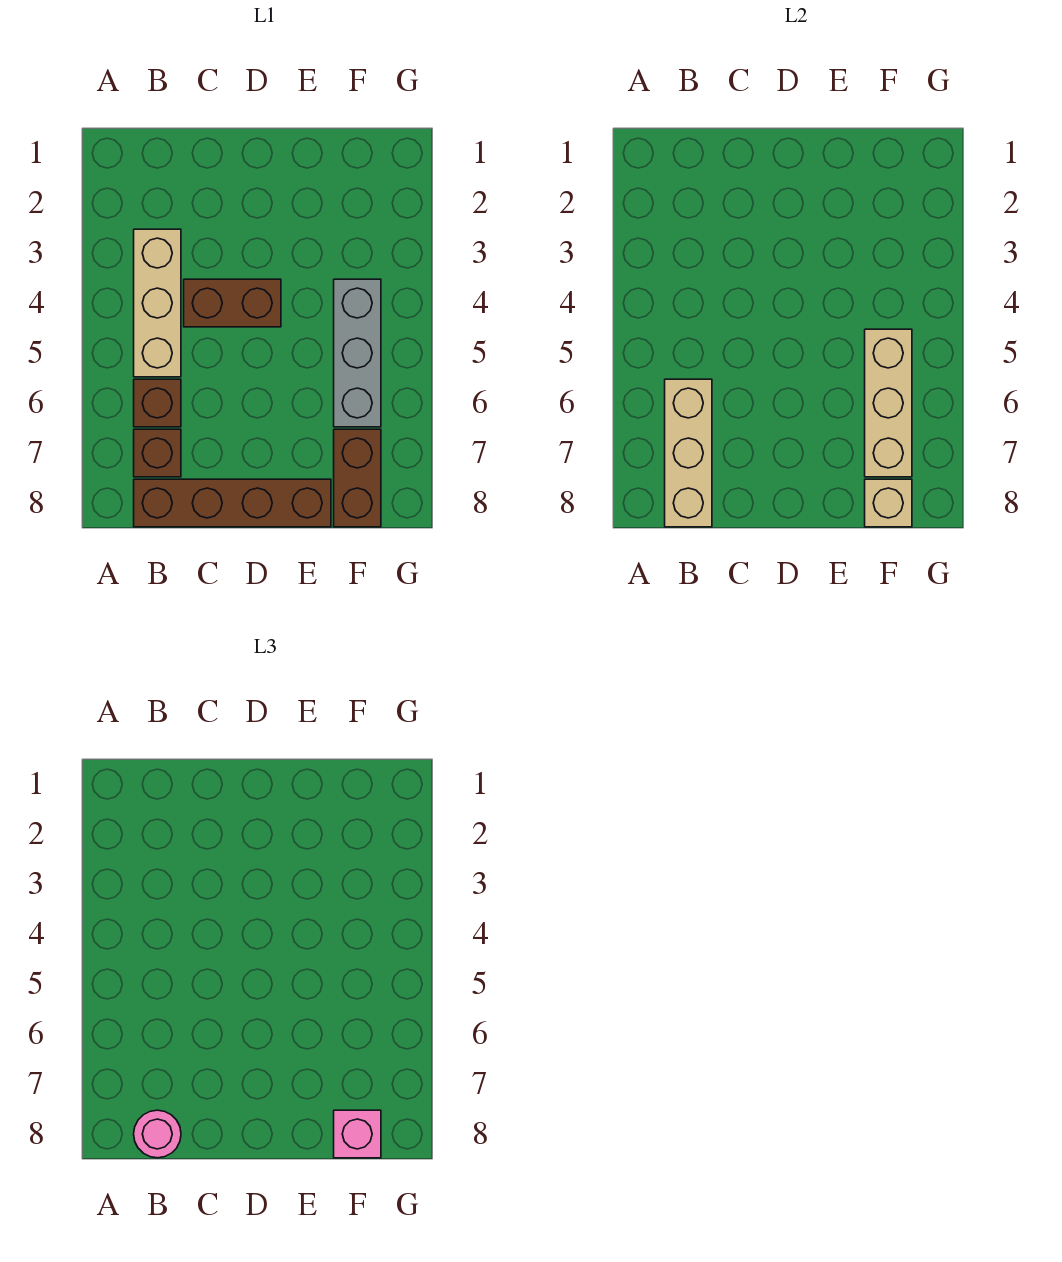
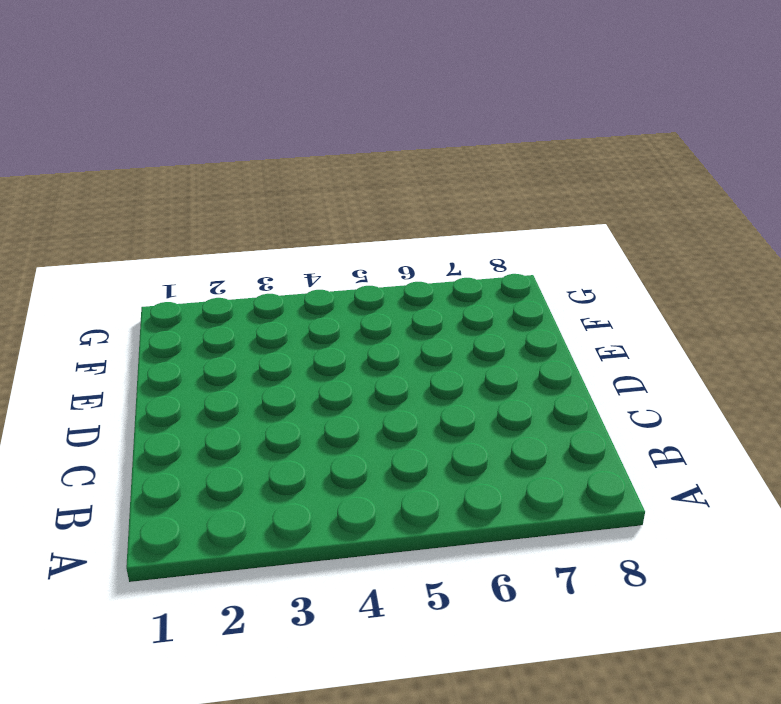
none -> tan brick B3:B5 level 1
none -> brown brick B6 level 1
none -> brown brick B7 level 1

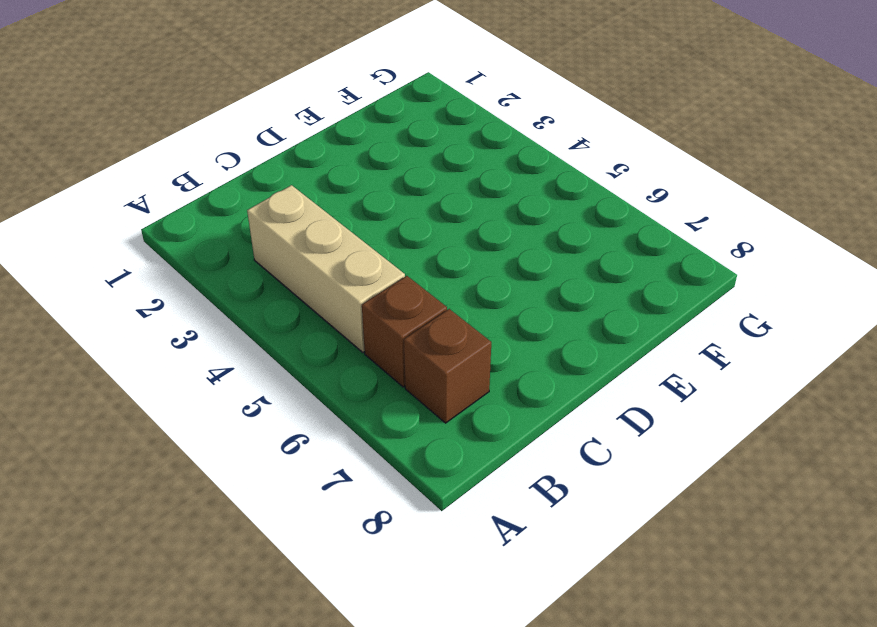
none -> brown brick B8:E8 level 1
none -> brown brick C4:D4 level 1
none -> grey brick F4:F6 level 1

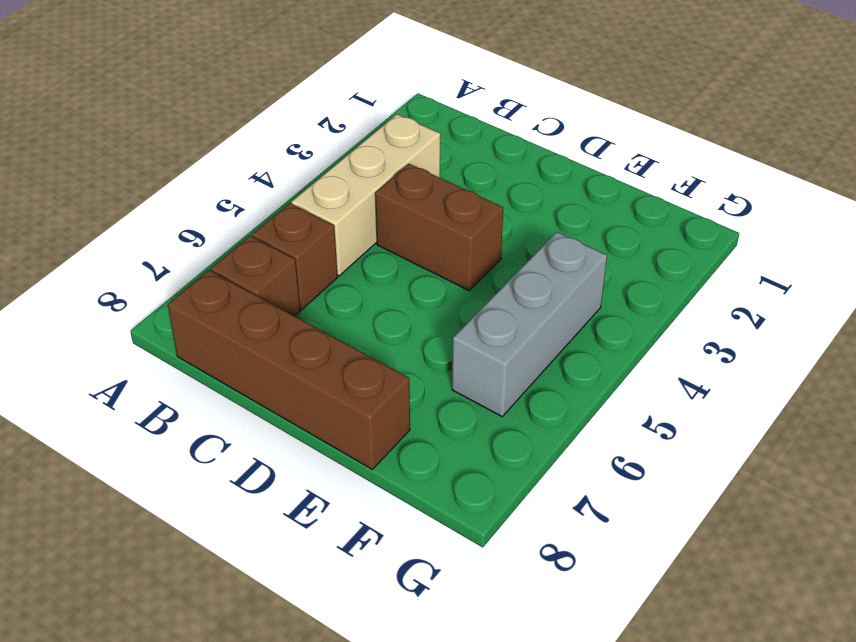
none -> brown brick F7:F8 level 1
none -> tan brick B6:B8 level 2
none -> tan brick F5:F7 level 2

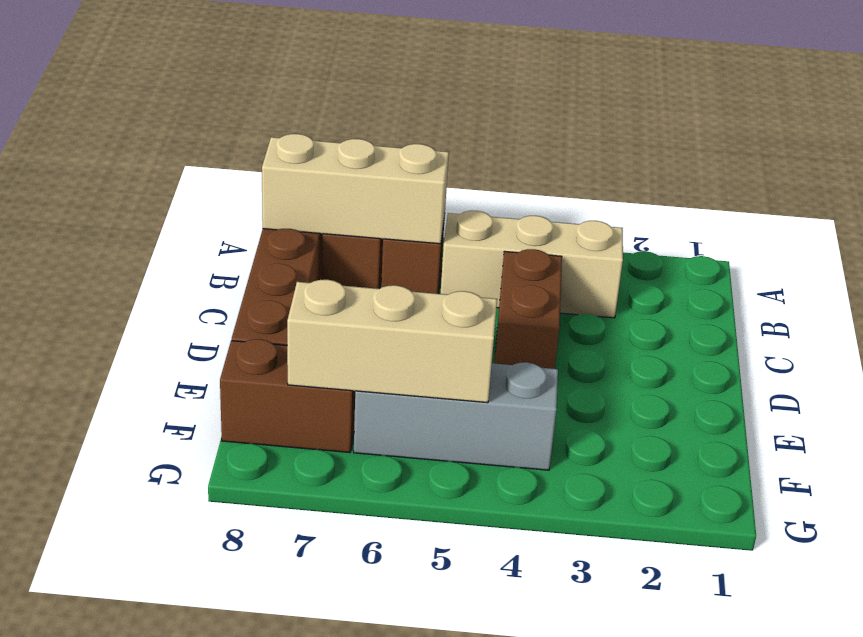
none -> tan brick F8 level 2
none -> pink round brick B8 level 3
none -> pink brick F8 level 3

